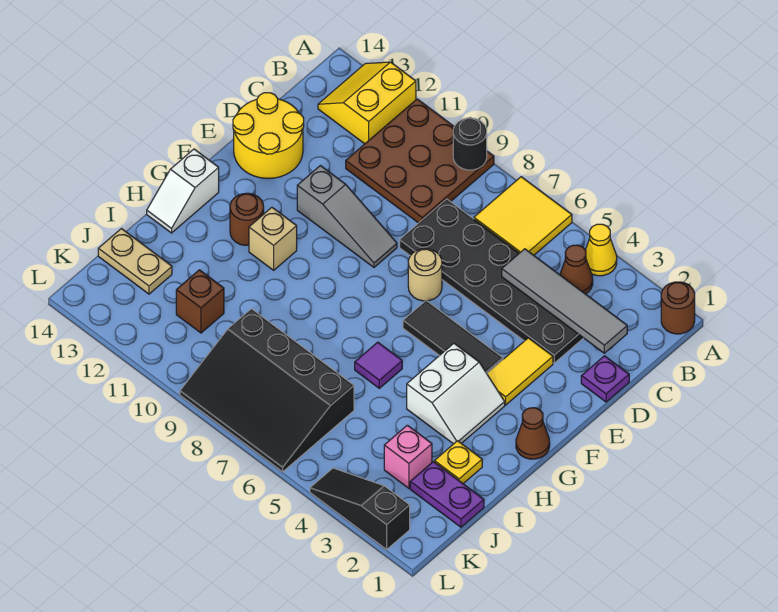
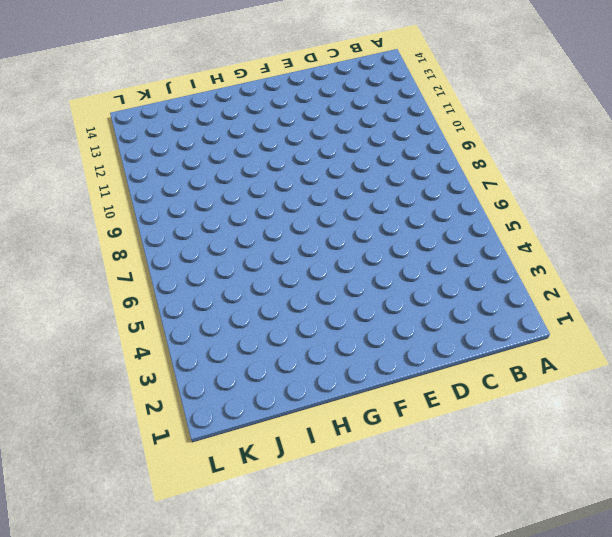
none -> brown round brick A1 level 1
none -> yellow cone A4 level 1
none -> yellow tile A6:B7 level 1

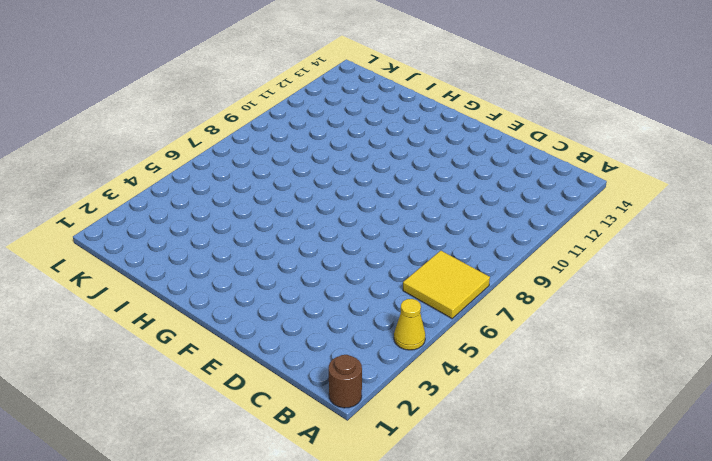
none -> brown plate A9:C11 level 1
none -> yellow slope A12:B13 level 1 top 12
none -> brown cone B4 level 1

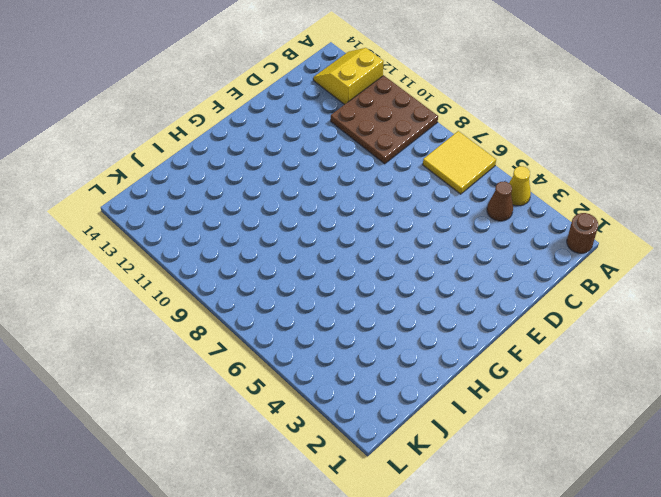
none -> black plate C3:D8 level 1
none -> purple plate D1 level 1
none -> yellow round brick D13:E14 level 1

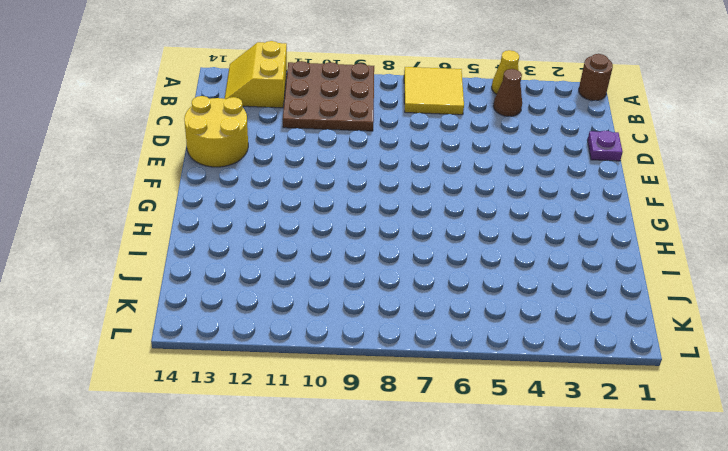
none -> black plate C3:D8 level 1
none -> yellow tile E3:F3 level 1
none -> tan round brick E7 level 1

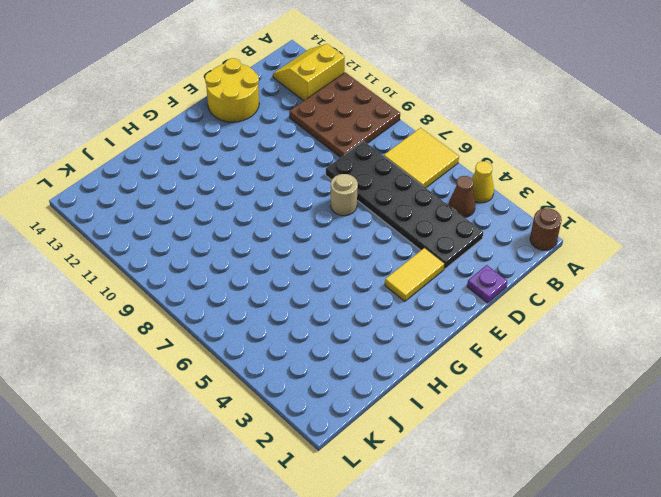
none -> grey slope E9:E11 level 1 top 11
none -> black tile F4:F6 level 1
none -> brown cone G1 level 1

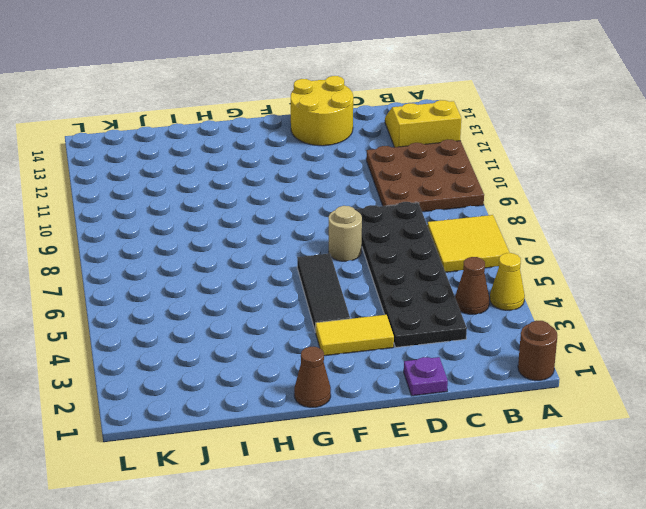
none -> grey slope E9:E11 level 1 top 11
none -> white slope G3:H4 level 1 top 4
none -> tan brick G11 level 1

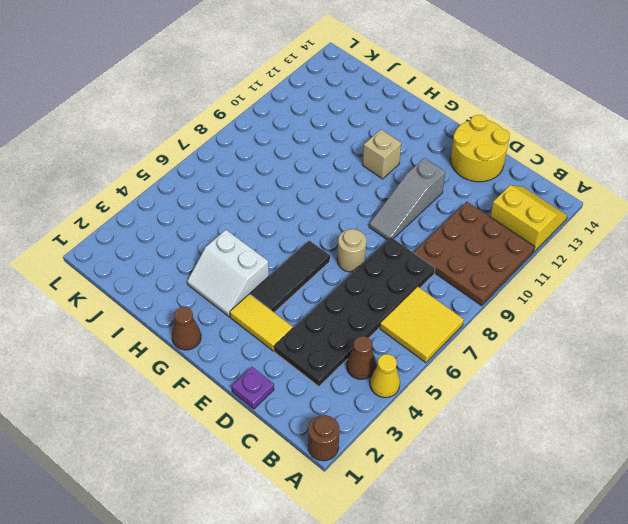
none -> brown round brick G12 level 1
none -> white slope G14:H14 level 1 top G
none -> purple tile H6 level 1

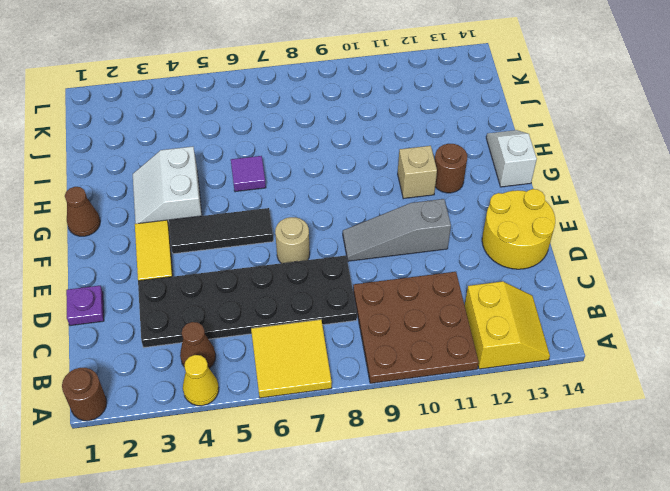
none -> yellow plate I2 level 1
none -> purple plate J1:J2 level 1
none -> pink brick J3 level 1

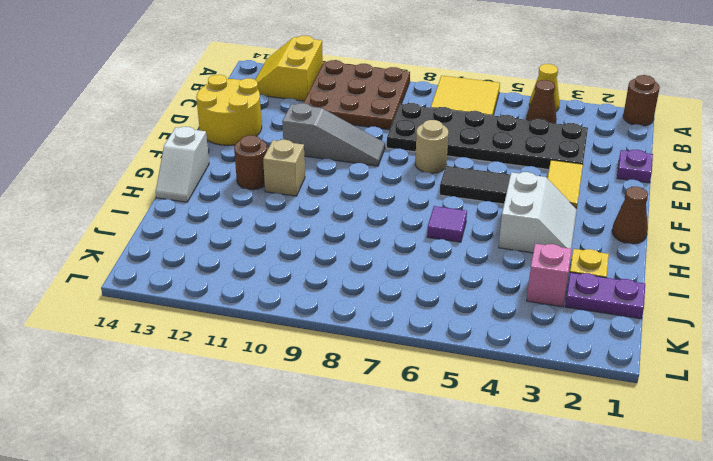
none -> black slope J6:L9 level 1 top J
none -> brown brick J11 level 1
none -> tan plate J13:J14 level 1

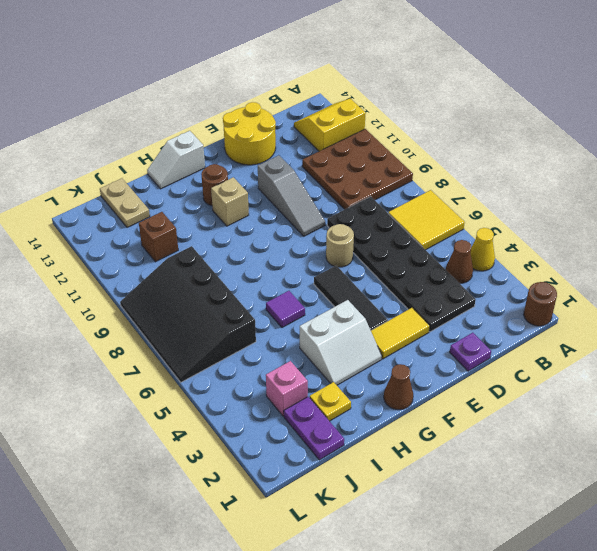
none -> black slope L2:L4 level 1 top 2
none -> black round brick A9 level 2
none -> grey tile C2:C5 level 2

